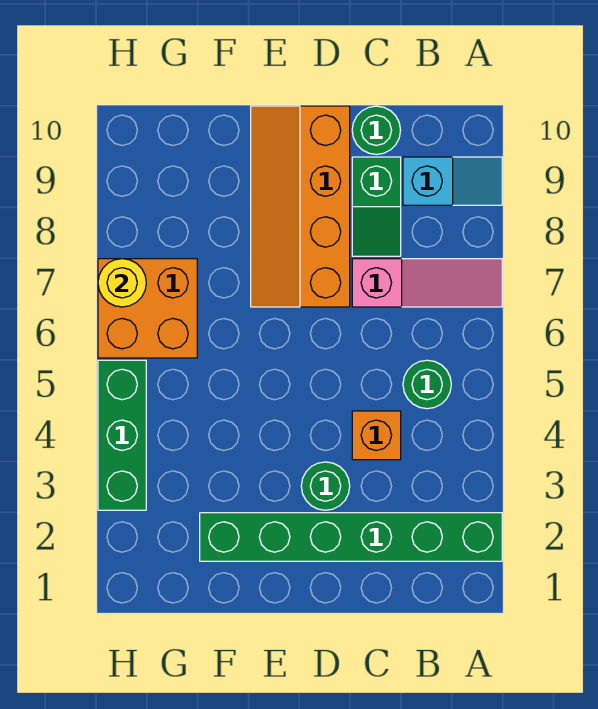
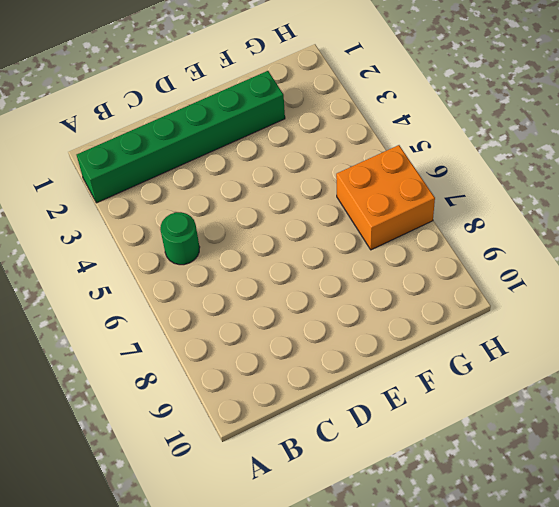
none -> pink slope A7:C7 level 1 top C
none -> cyan slope A9:B9 level 1 top B
none -> orange brick C4 level 1

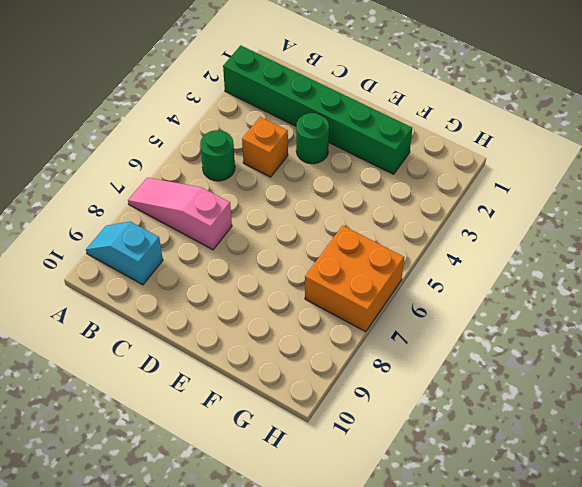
none -> green slope C8:C9 level 1 top 9
none -> green round brick C10 level 1
none -> orange slope D7:E10 level 1 top D

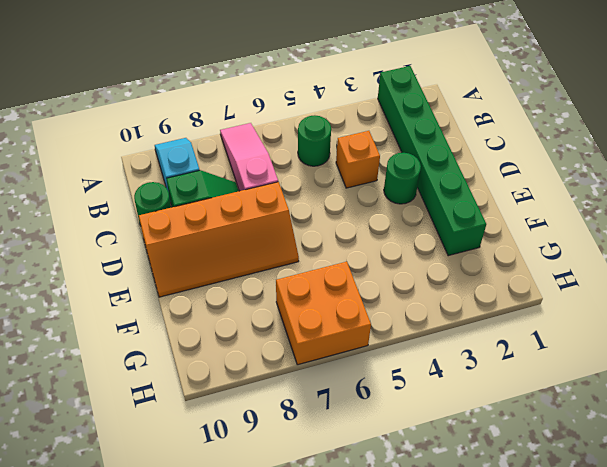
none -> green brick H3:H5 level 1
none -> yellow round brick H7 level 2

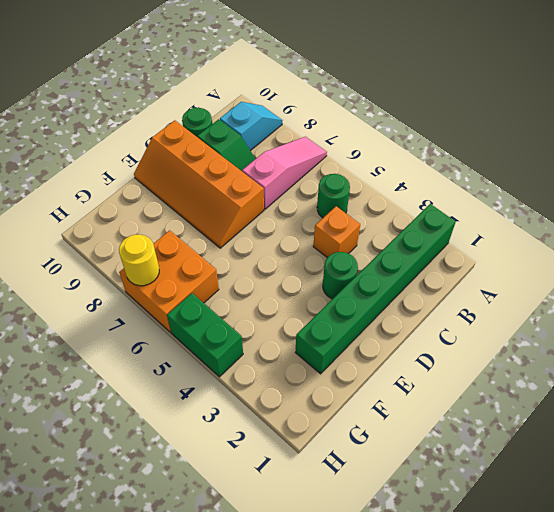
green brick H4:H5 level 1 -> green brick H3:H5 level 1

